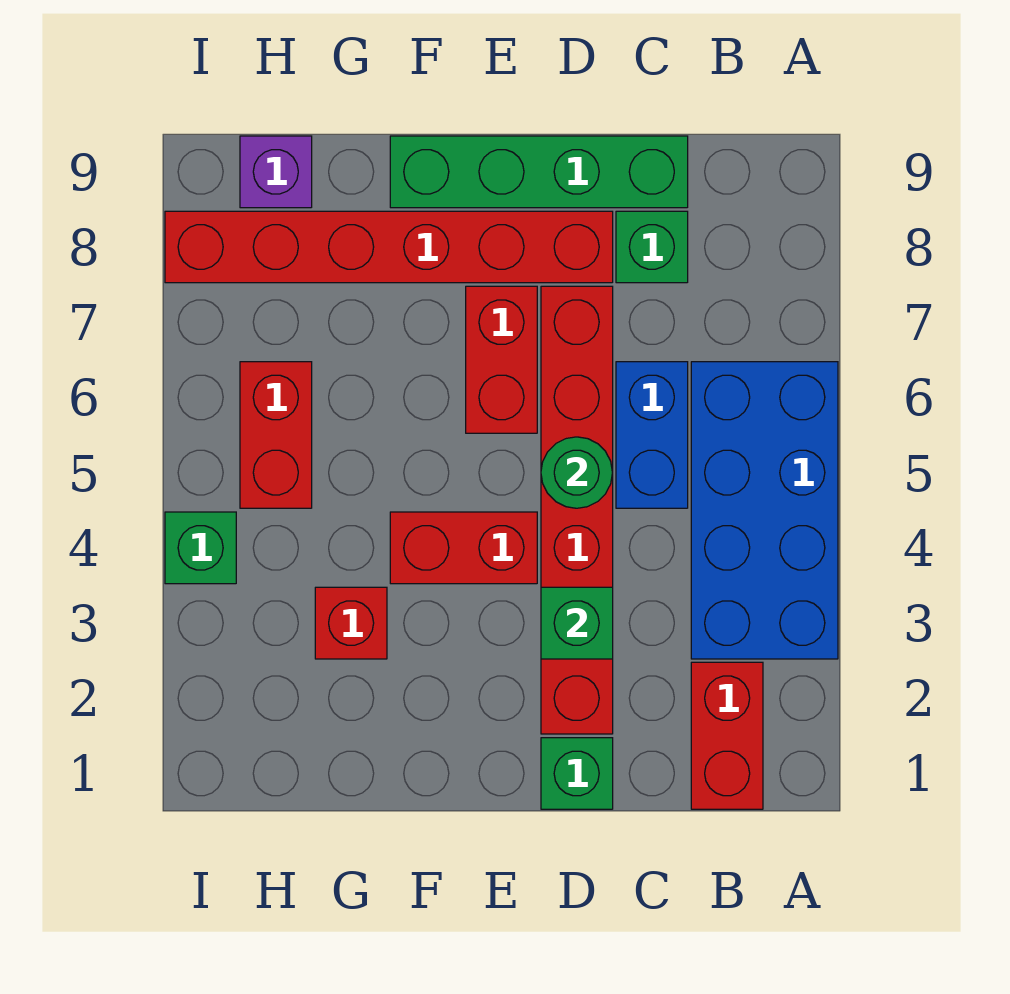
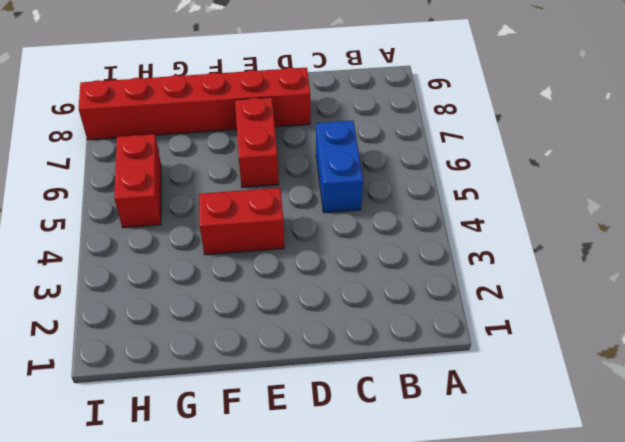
none -> blue brick A3:B6 level 1
none -> red brick B1:B2 level 1
none -> green brick C8 level 1

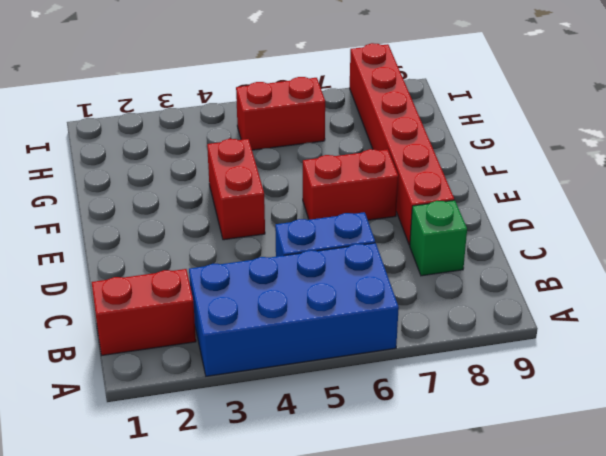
none -> green brick C9:F9 level 1
none -> green brick D1 level 1
none -> red brick D2:D7 level 1

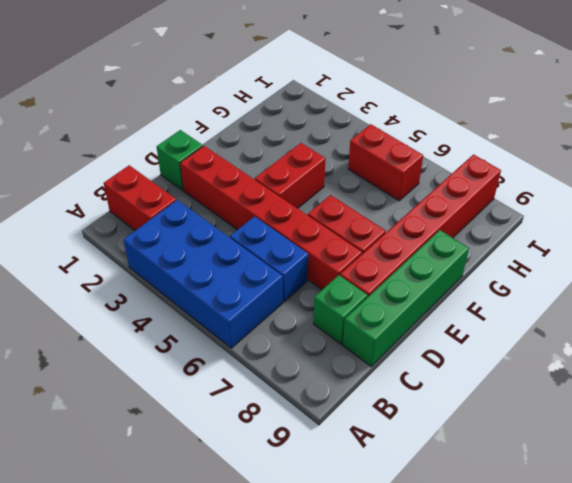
none -> red brick G3 level 1
none -> purple brick H9 level 1
none -> green brick I4 level 1

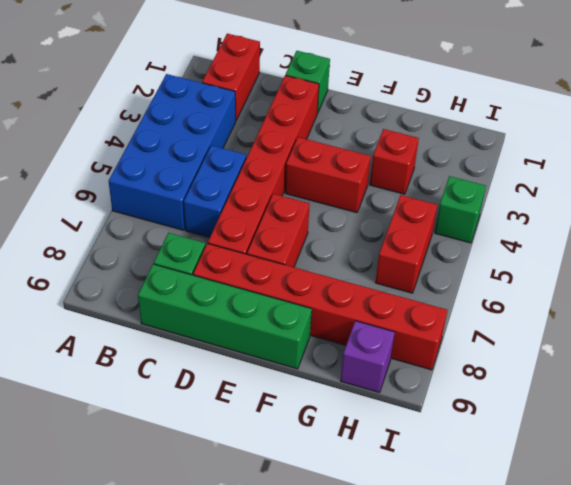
none -> green brick D3 level 2
none -> green round brick D5 level 2

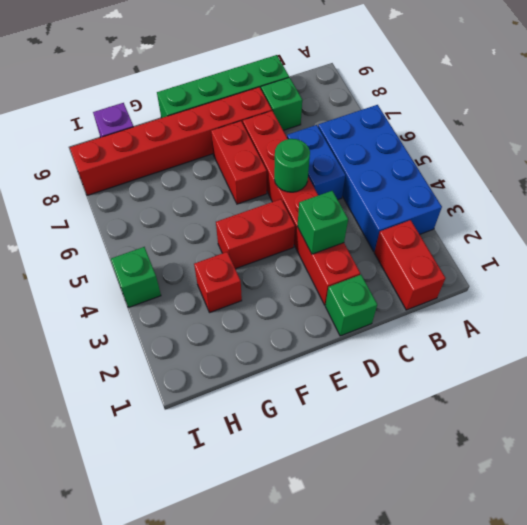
none -> red brick H5:H6 level 1

